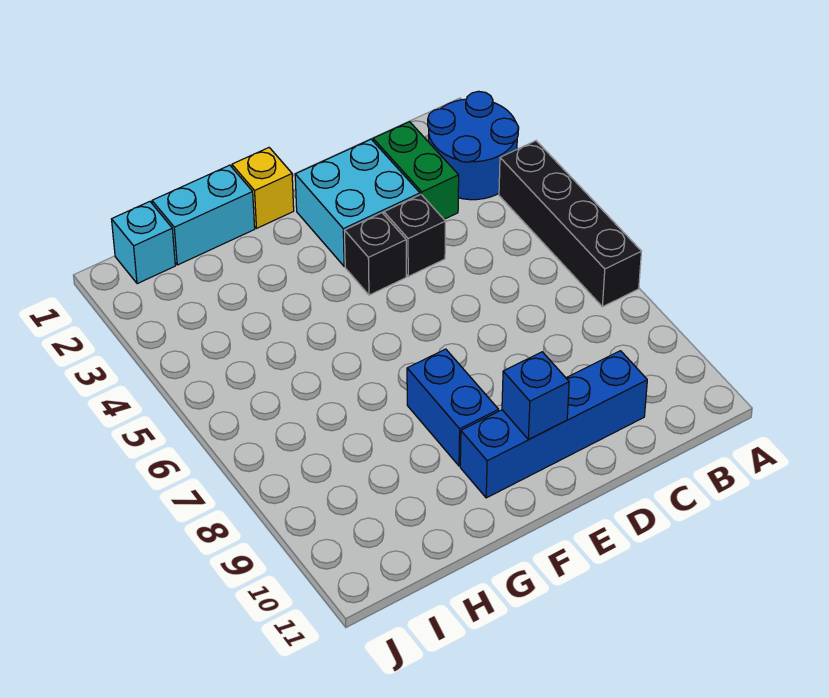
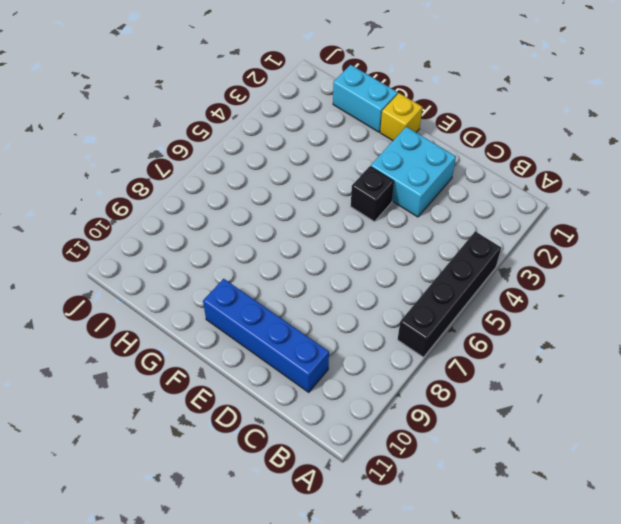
none -> blue round brick A2:B3 level 1
none -> green brick C2:C3 level 1
none -> black brick D4 level 1

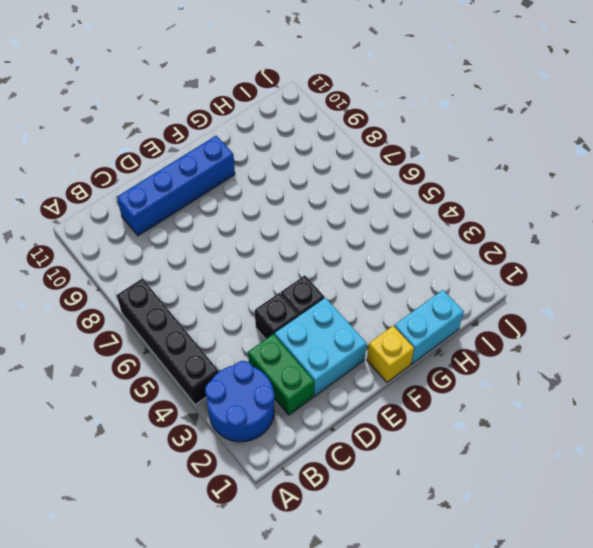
none -> blue brick F8:F9 level 1
none -> cyan brick I1 level 1
none -> blue brick E10 level 2

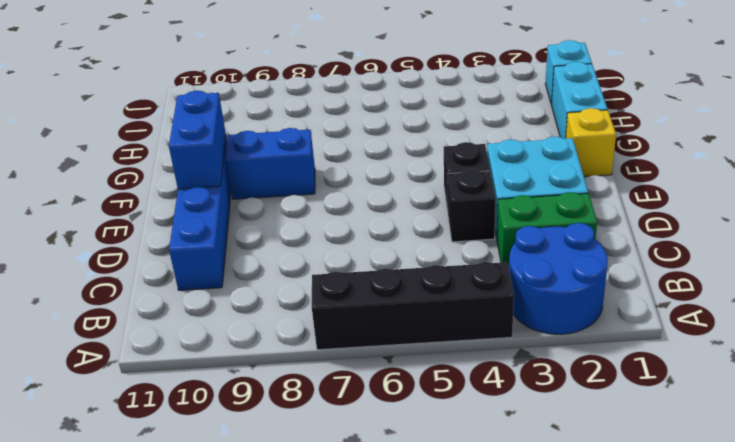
blue brick E10:F10 level 2 -> blue brick E10 level 2

